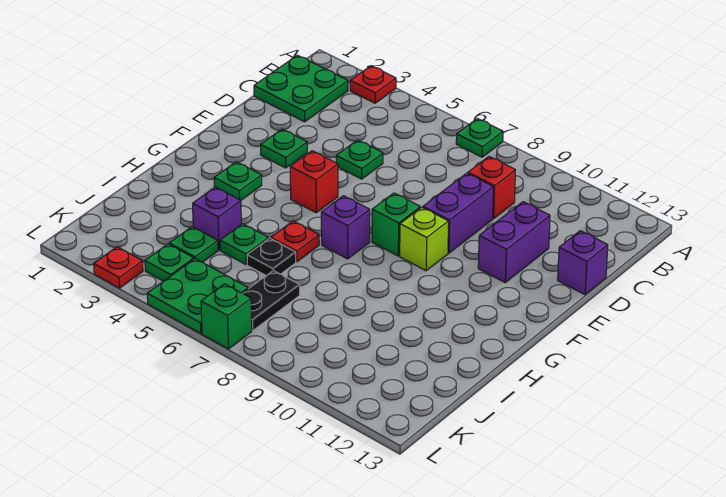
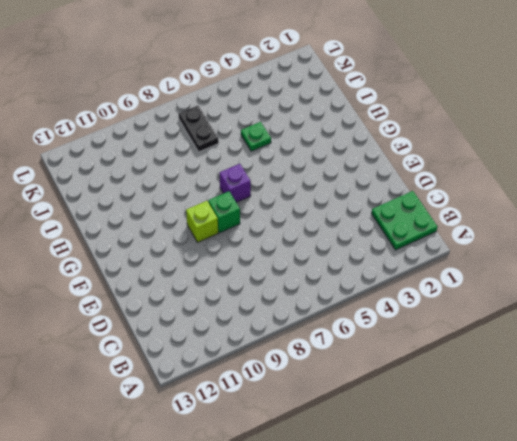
none -> red plate A3 level 1
none -> green plate A7 level 1
none -> red brick C9 level 1

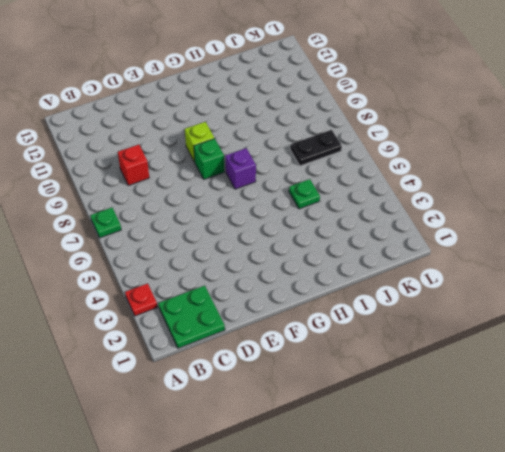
none -> green plate D5 level 1
none -> purple brick D9:E9 level 1
none -> purple brick D11:E11 level 1

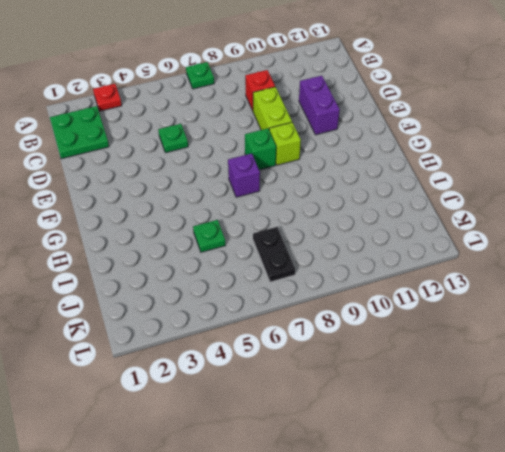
lime brick D9:E9 level 1 -> purple brick D9:E9 level 1
none -> purple brick D13 level 1
none -> green plate E3 level 1
none -> red brick F5 level 1

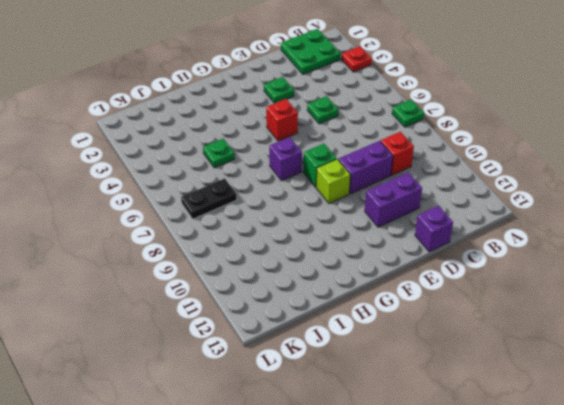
none -> green plate G3 level 1
none -> red plate H6 level 1
none -> purple brick I4 level 1

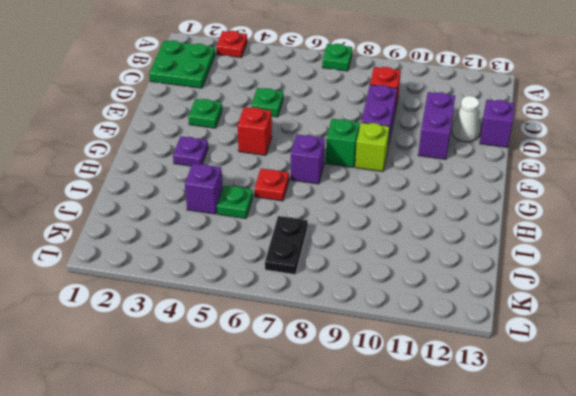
white cone D12 level 1 -> none
purple plate G3 level 1 -> green plate G3 level 1
none -> black plate I6 level 1
none -> green plate J4 level 1
none -> green plate K4 level 1

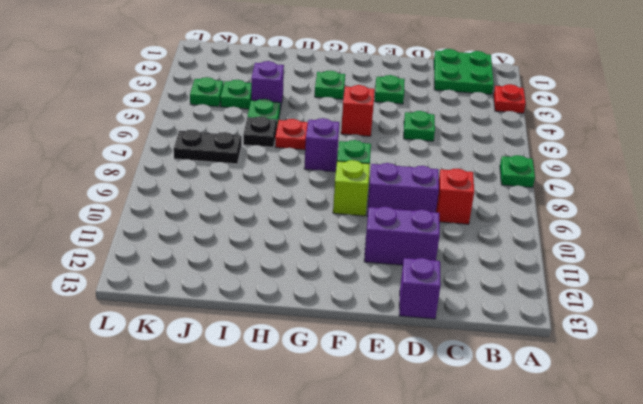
none -> green plate K5:L6 level 1
none -> red plate L3 level 1
none -> green brick L7 level 1

